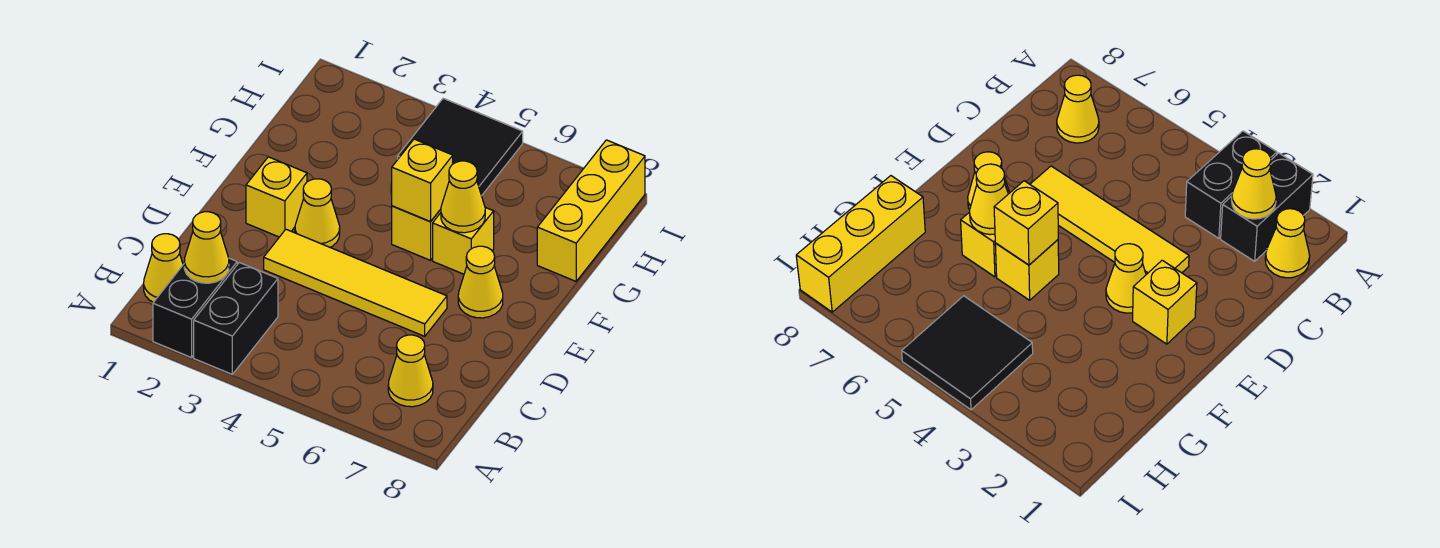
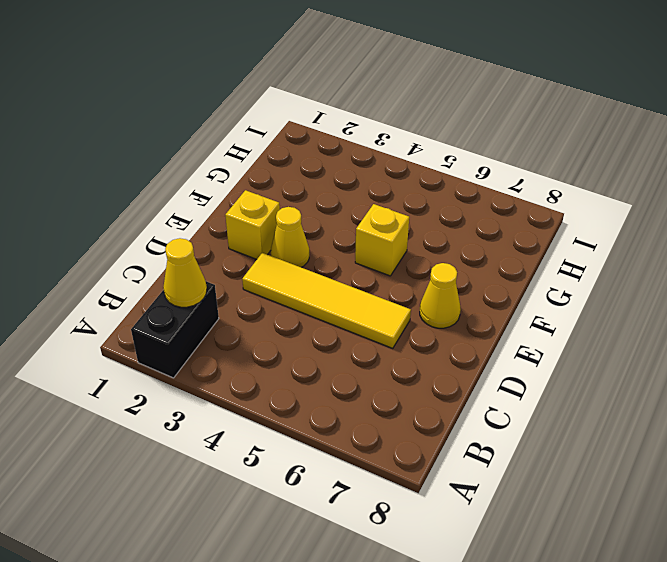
none -> black brick A3:B3 level 1
none -> yellow cone B1 level 1
none -> yellow cone B7 level 1

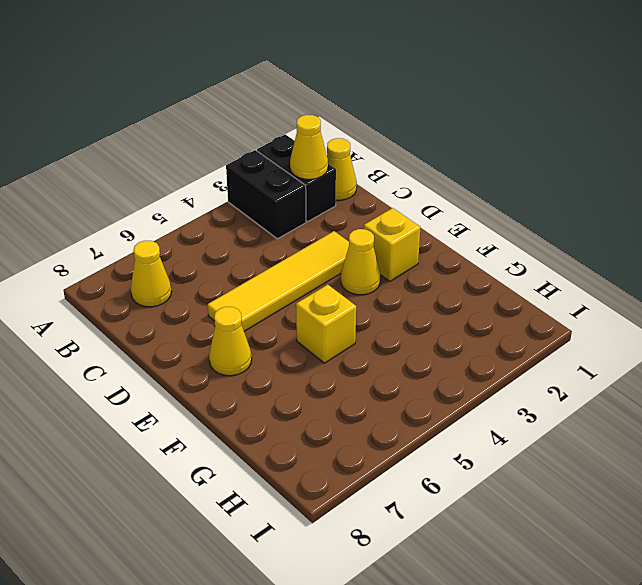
none -> yellow brick F6 level 1
none -> yellow brick G8:I8 level 1
none -> black tile H4:I5 level 1

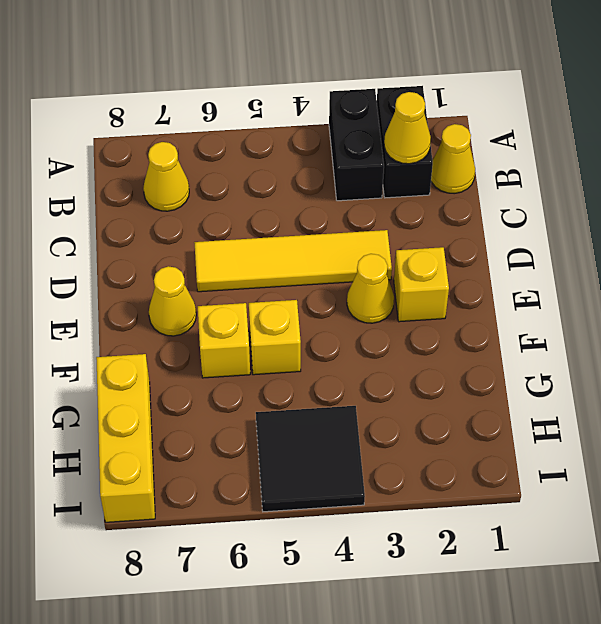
none -> yellow brick F5 level 2
none -> yellow cone F6 level 2

